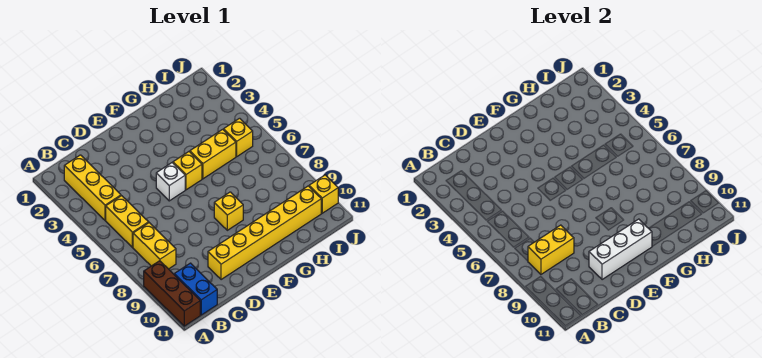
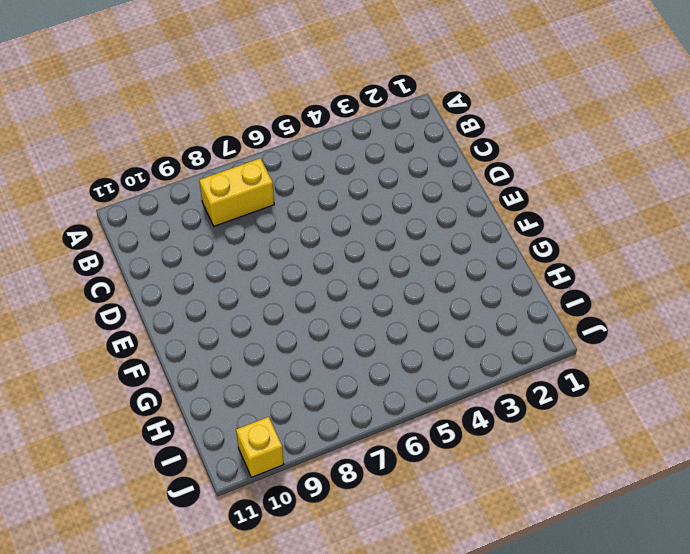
none -> brown brick A9:A11 level 1
none -> yellow brick B2:B4 level 1
none -> yellow brick B5:B6 level 1

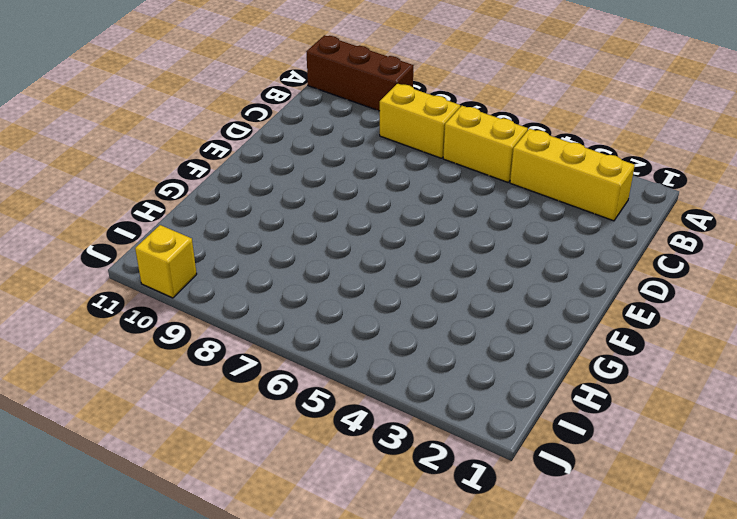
none -> blue brick B10:B11 level 1
none -> yellow brick D10:I10 level 1
none -> white brick E5 level 1

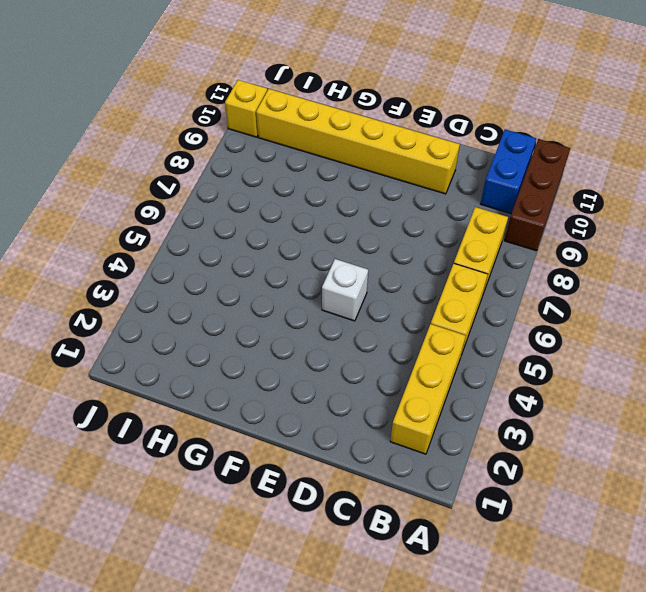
none -> yellow brick F5 level 1
none -> yellow brick F8 level 1
none -> yellow brick G5:H5 level 1

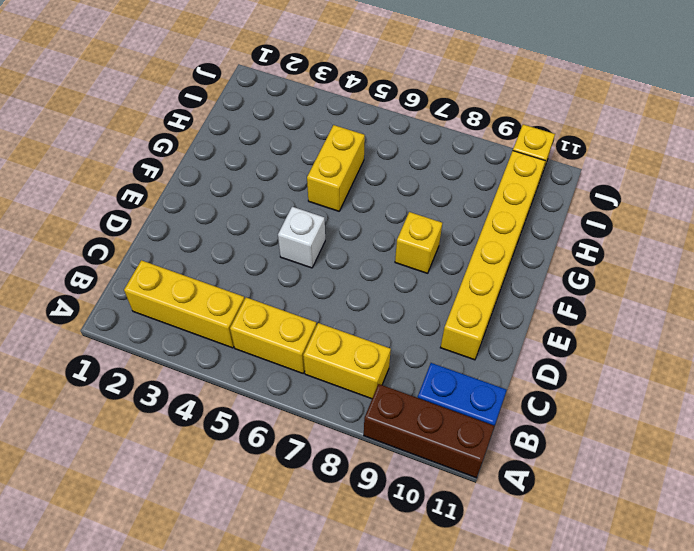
none -> yellow brick F5 level 1
none -> yellow brick I5 level 1
none -> yellow brick B8:C8 level 2

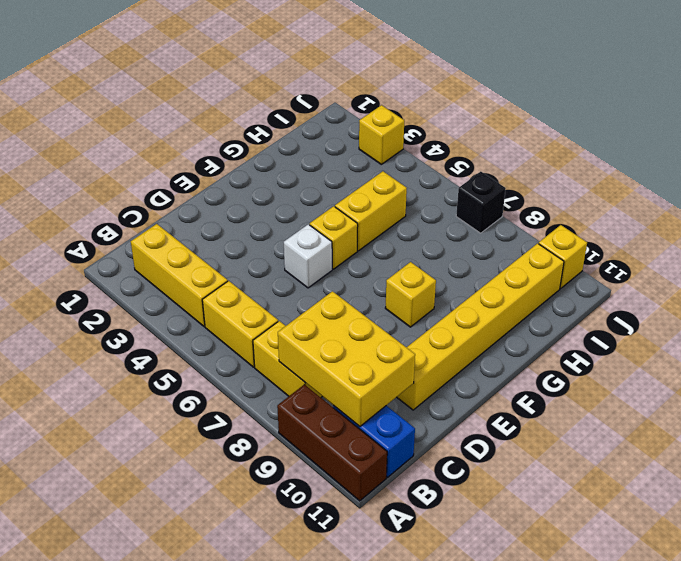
yellow brick B8:C10 level 2 -> yellow brick B8:C8 level 2
yellow brick J3 level 1 -> yellow brick I5 level 1
black brick J7 level 1 -> none
none -> white brick D10:F10 level 2

